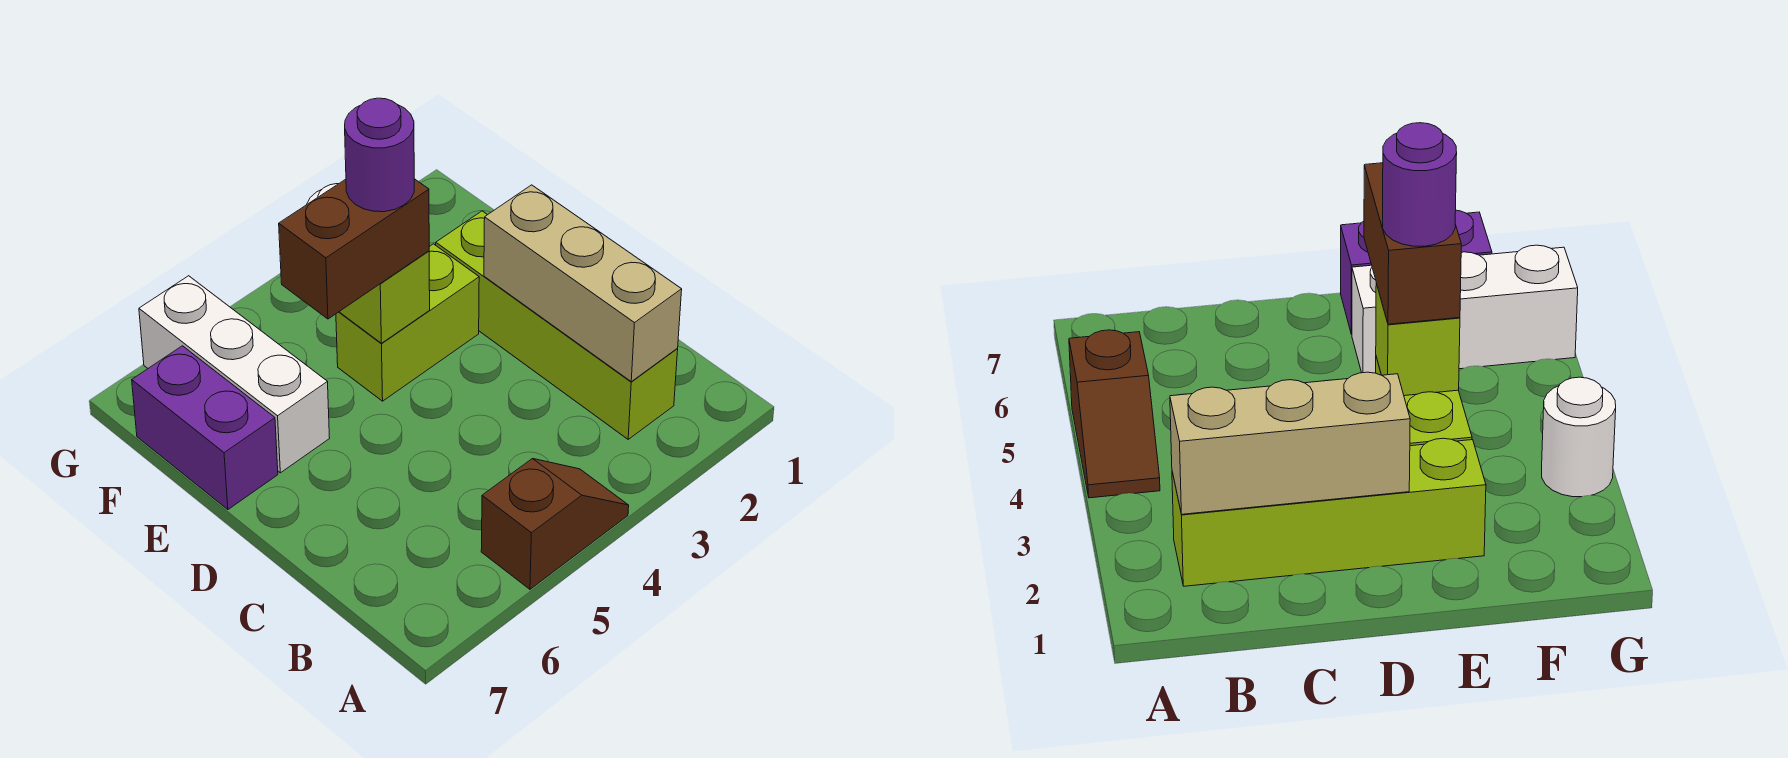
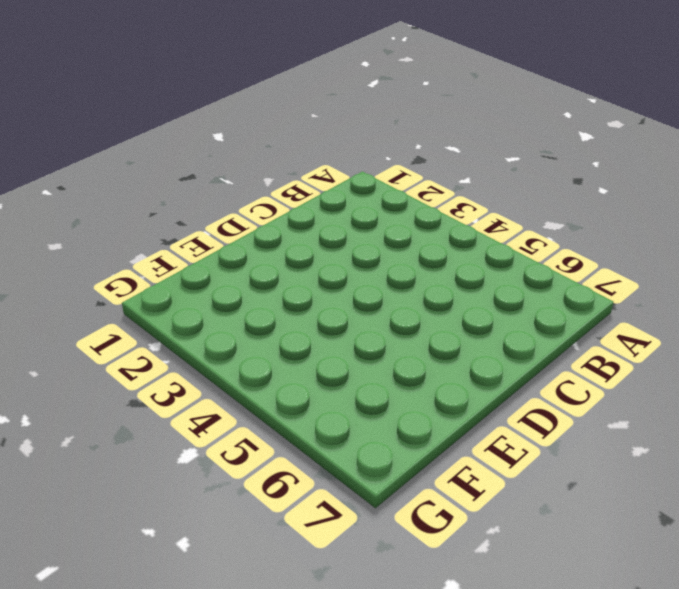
none -> brown slope A4:A5 level 1 top 5
none -> lime brick B2:E2 level 1

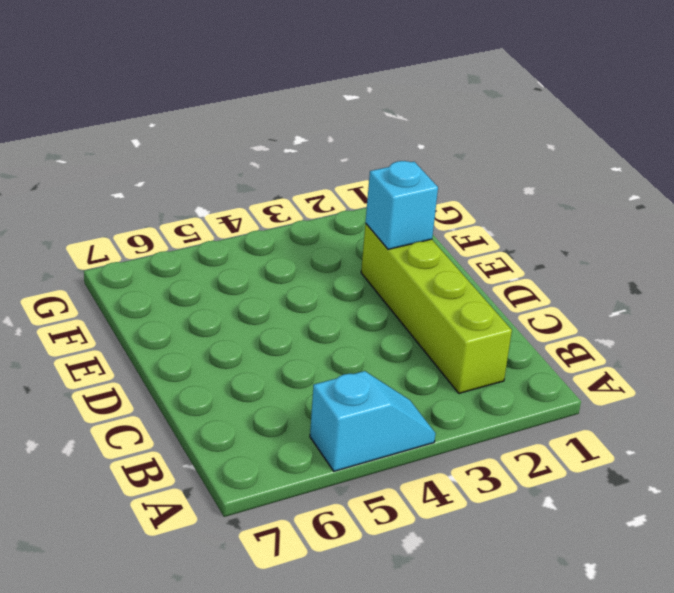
cyan slope A4:A5 level 1 top 5 -> brown slope A4:A5 level 1 top 5
cyan brick E2 level 2 -> none
none -> lime brick E3:E4 level 1
none -> white brick E6:G6 level 1

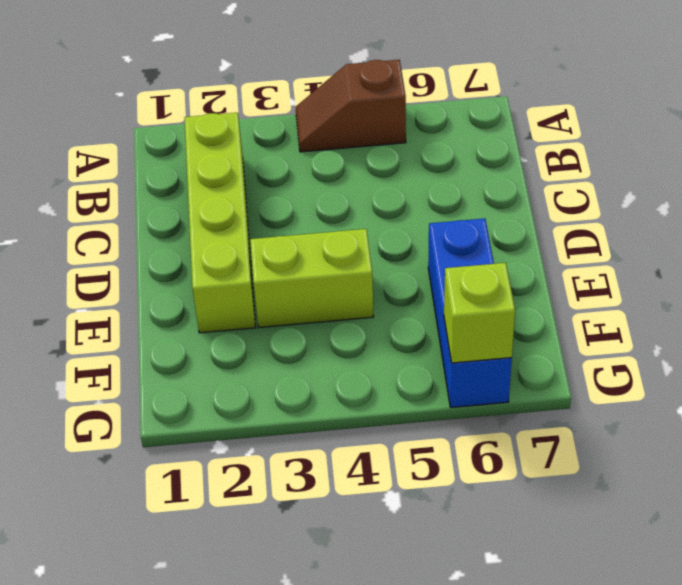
blue brick E6:G6 level 1 -> white brick E6:G6 level 1
lime brick G6 level 2 -> lime brick E4 level 2
none -> purple brick E7:F7 level 1
none -> white round brick G3 level 1

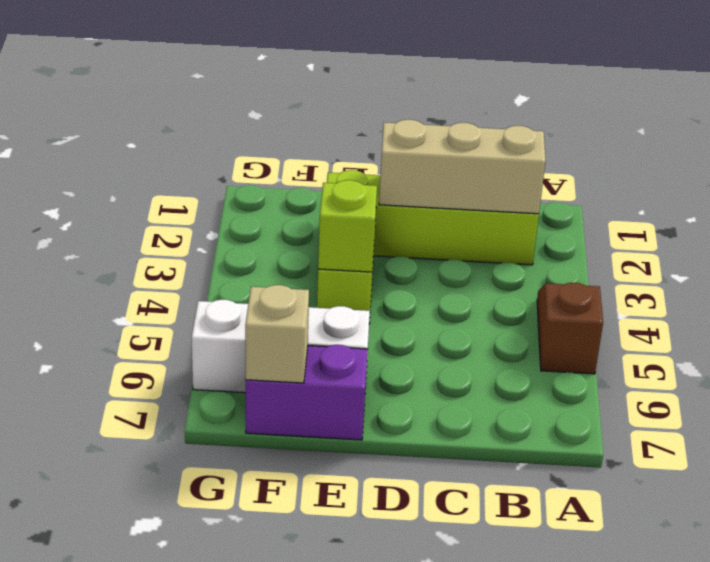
tan brick F7 level 2 -> none
none -> white round brick G3 level 1
none -> brown brick E4:E5 level 3

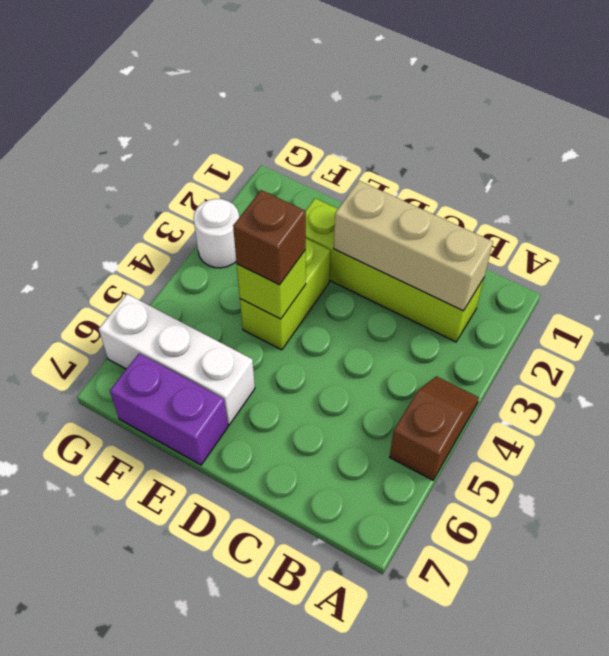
brown brick E4 level 3 -> brown brick E4:E5 level 3
none -> purple round brick E4 level 4

